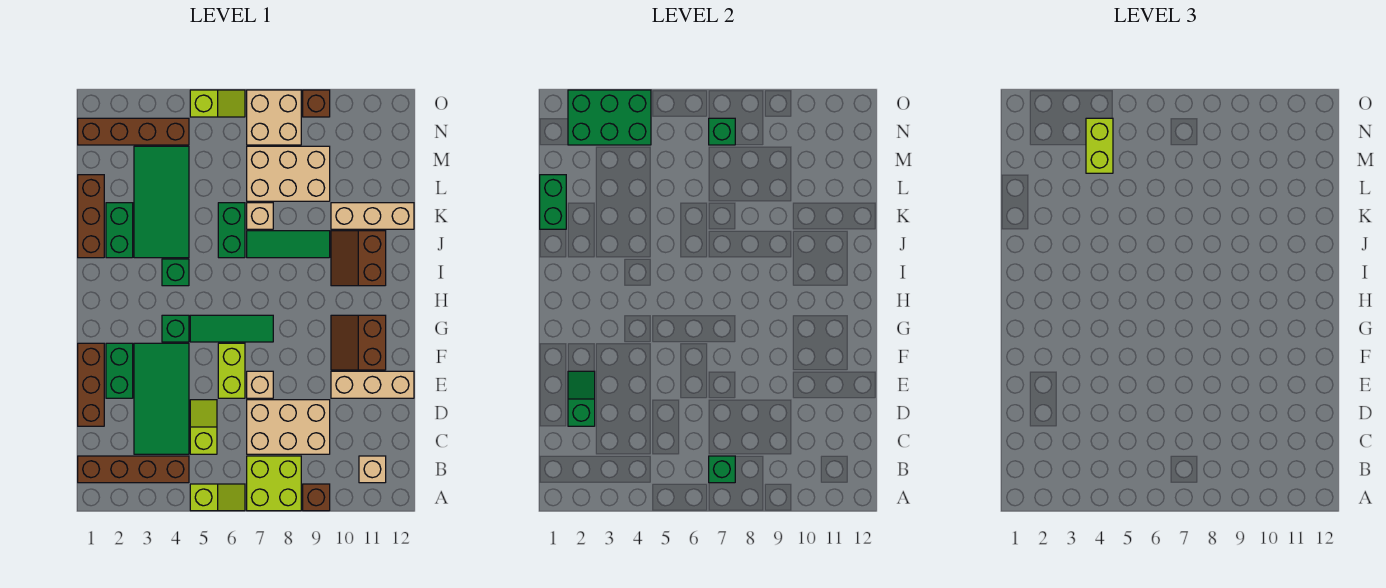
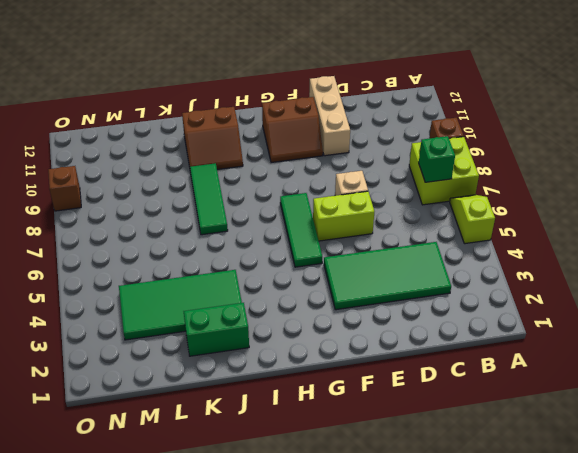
none -> brown brick B1:B4 level 1
none -> tan brick B11 level 1
none -> lime slope C5:D5 level 1 top C
none -> tan brick C7:D9 level 1

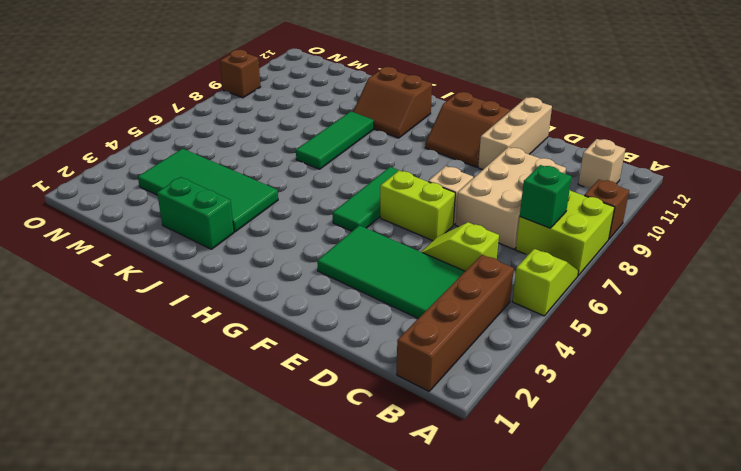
none -> brown brick D1:F1 level 1
none -> green brick E2:F2 level 1
none -> green brick G4 level 1
none -> green brick I4 level 1

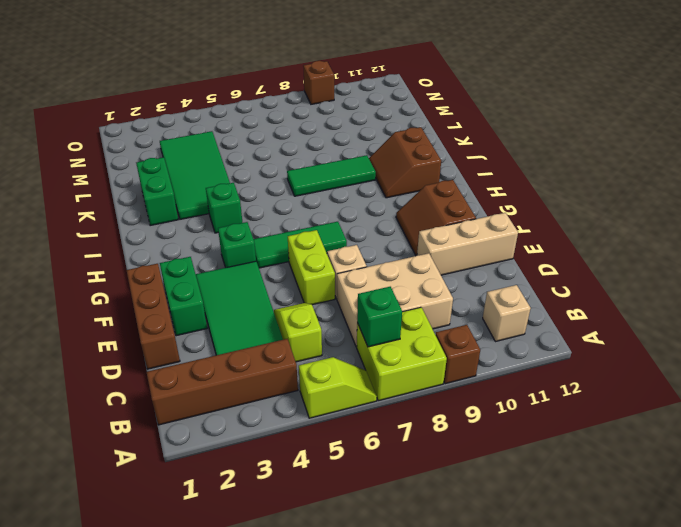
none -> brown brick J1:L1 level 1
none -> green brick J6:K6 level 1
none -> tan brick K7 level 1
none -> tan brick K10:K12 level 1

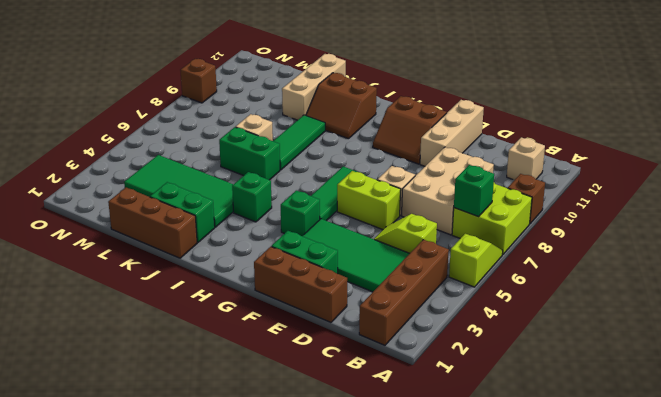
none -> tan brick L7:M9 level 1
none -> brown brick N1:N4 level 1
none -> tan brick N7:O8 level 1
none -> lime slope O5:O6 level 1 top 5

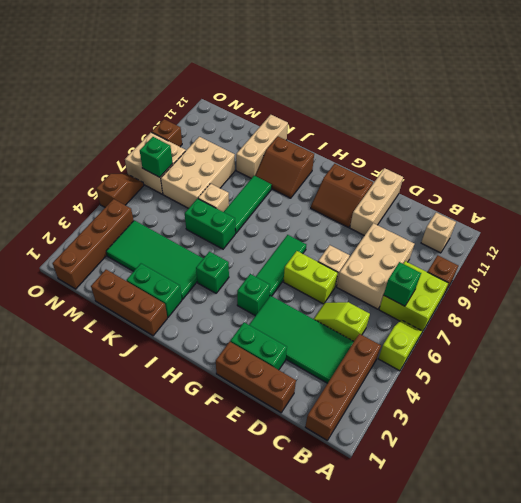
brown slope O5:O6 level 1 top 5 -> lime slope O5:O6 level 1 top 5
none -> green slope D2:E2 level 2 top D
none -> green brick K1:L1 level 2
none -> green brick N2:O4 level 2
none -> lime brick M4:N4 level 3

